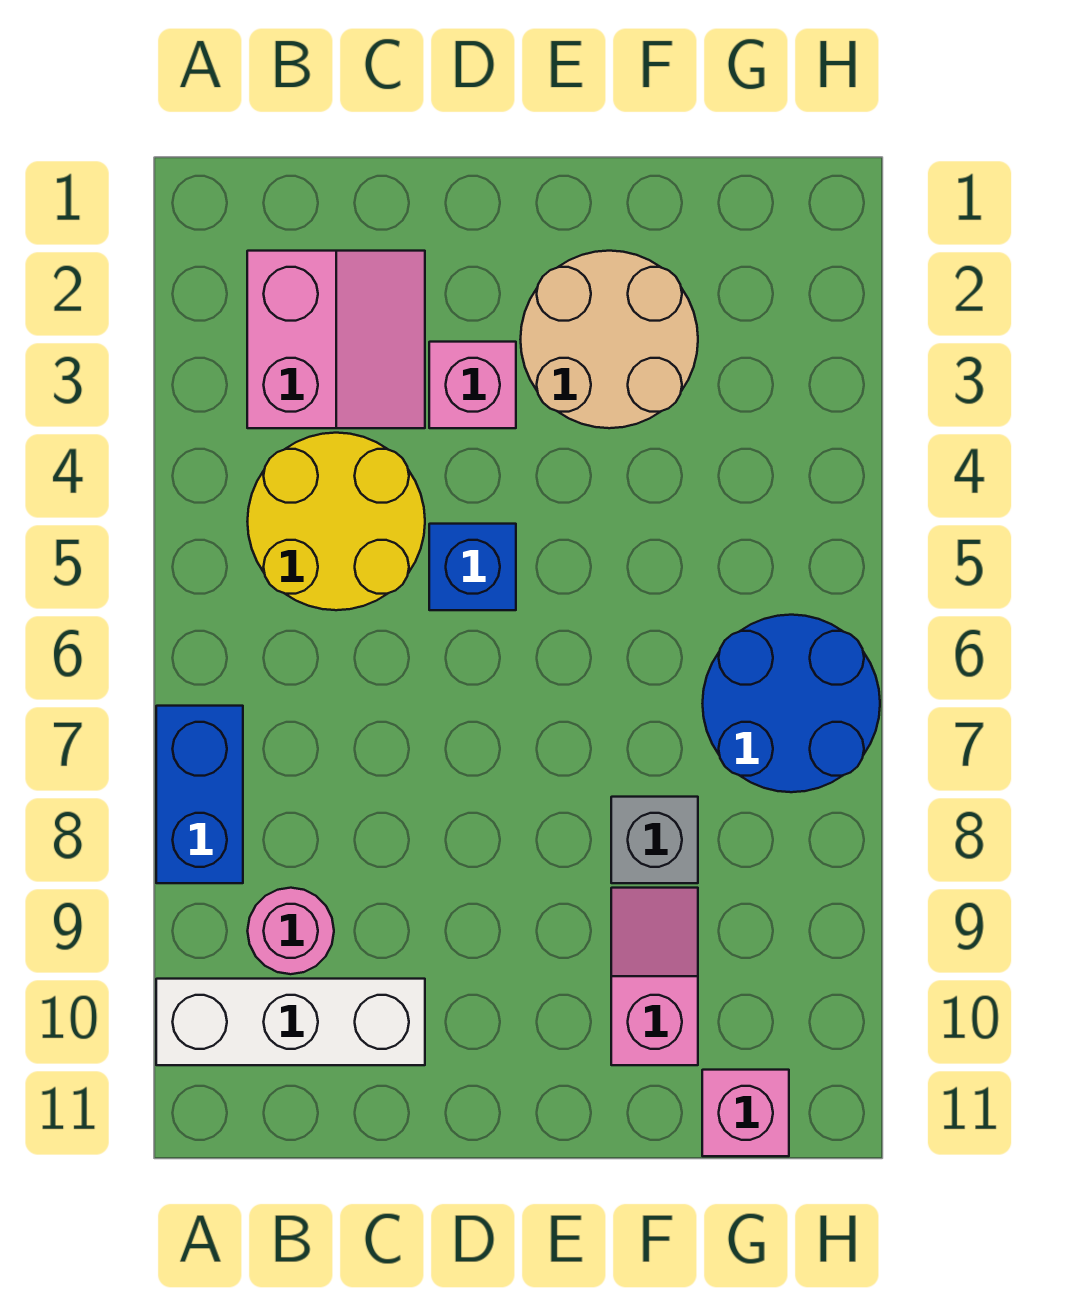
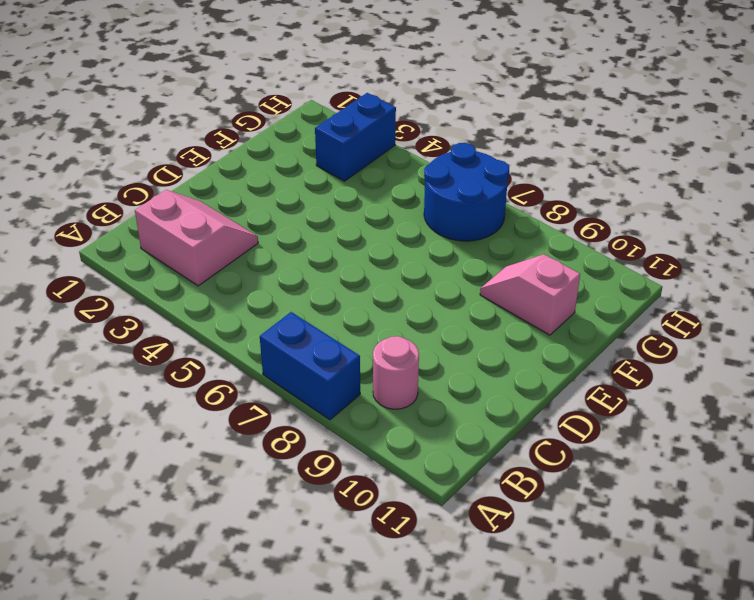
blue brick G3:H3 level 1 -> none
none -> white brick A10:C10 level 1
none -> yellow round brick B4:C5 level 1
none -> pink brick D3 level 1

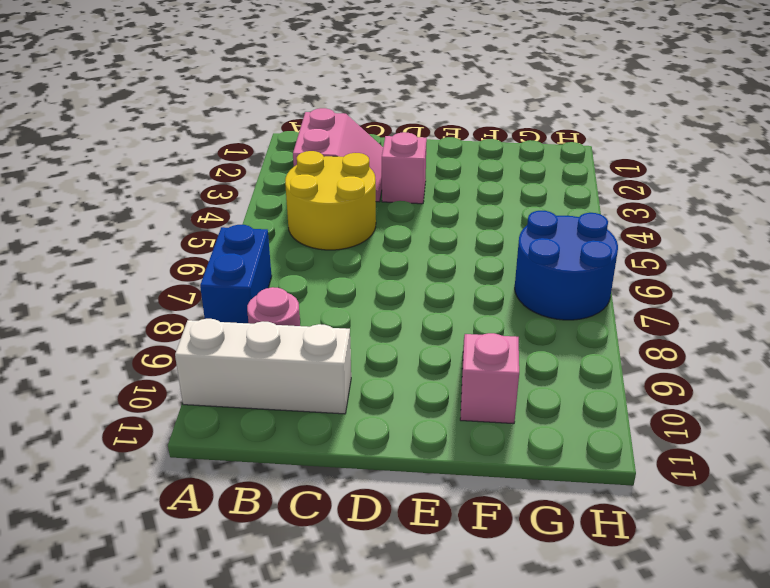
none -> blue brick D5 level 1
none -> tan round brick E2:F3 level 1
none -> grey brick F8 level 1

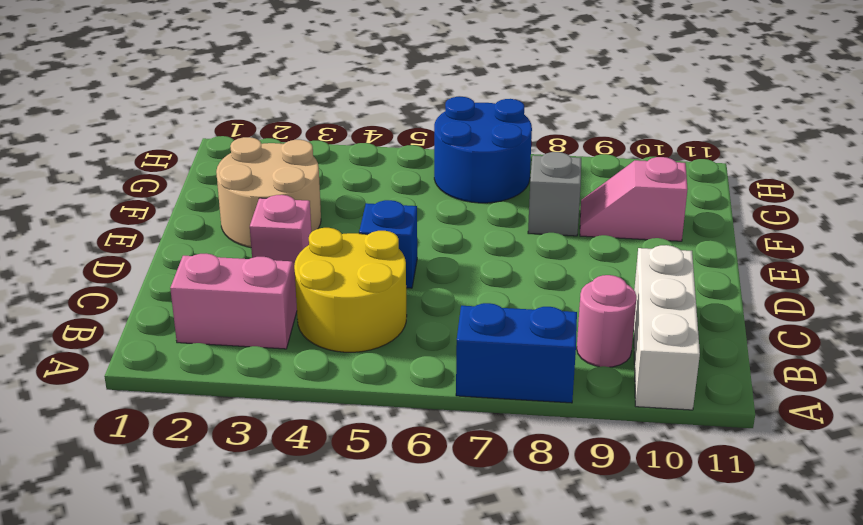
none -> pink brick G11 level 1

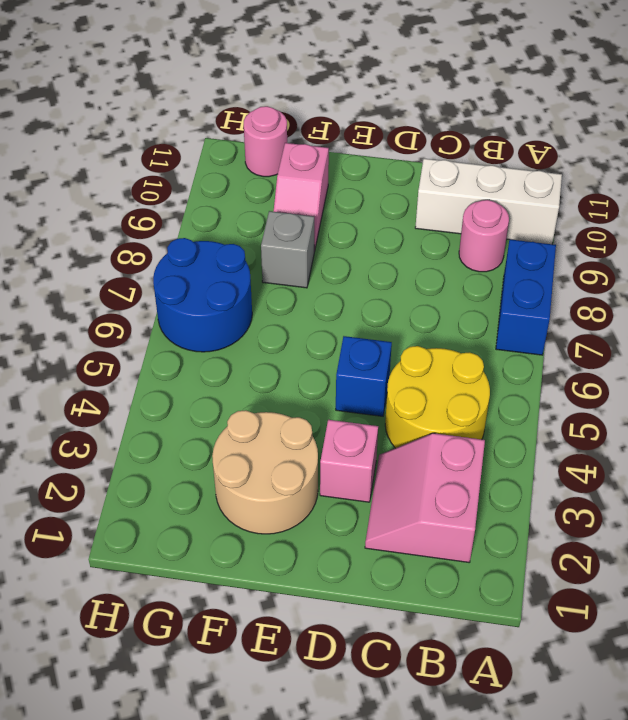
pink round brick G11 level 1 -> pink brick G11 level 1

